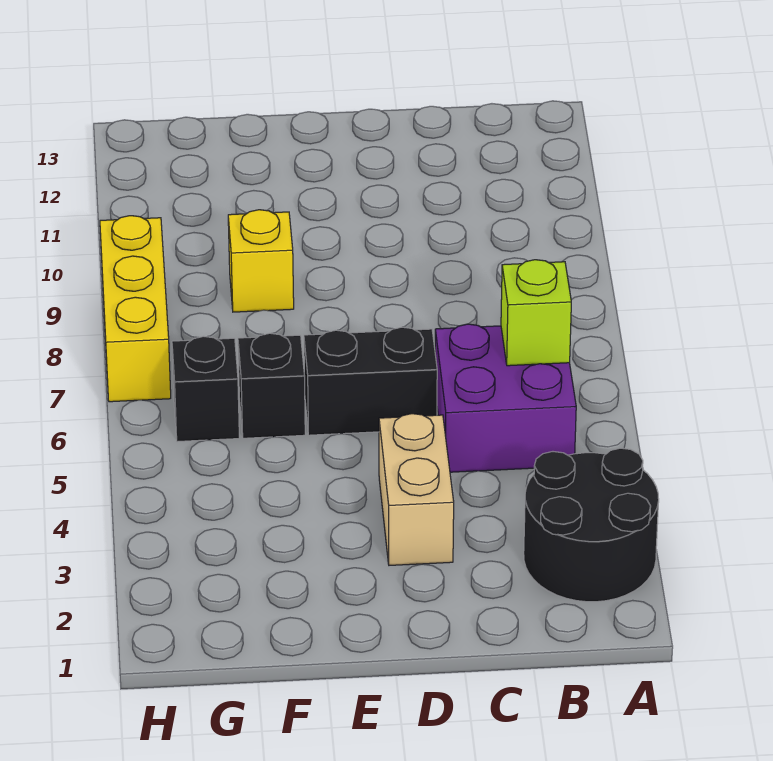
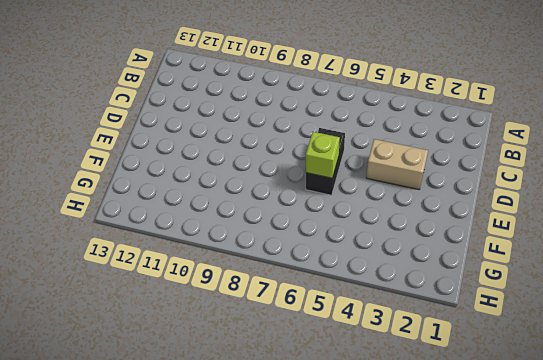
lime brick E6 level 2 -> lime brick B6 level 2
none -> black round brick A2:B3 level 1
none -> purple brick B5:C6 level 1

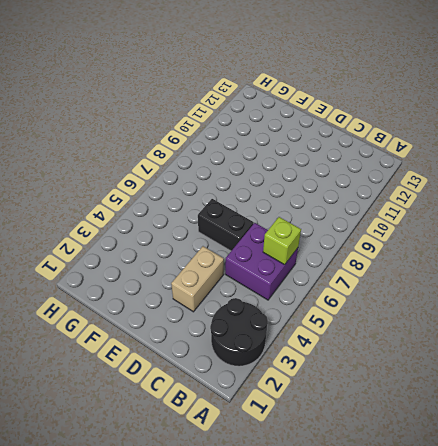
none -> black brick F6 level 1
none -> yellow brick F9 level 1

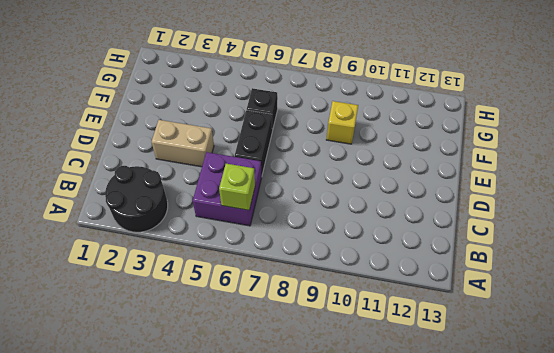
none -> black brick G6 level 1
none -> yellow brick H7:H9 level 1

